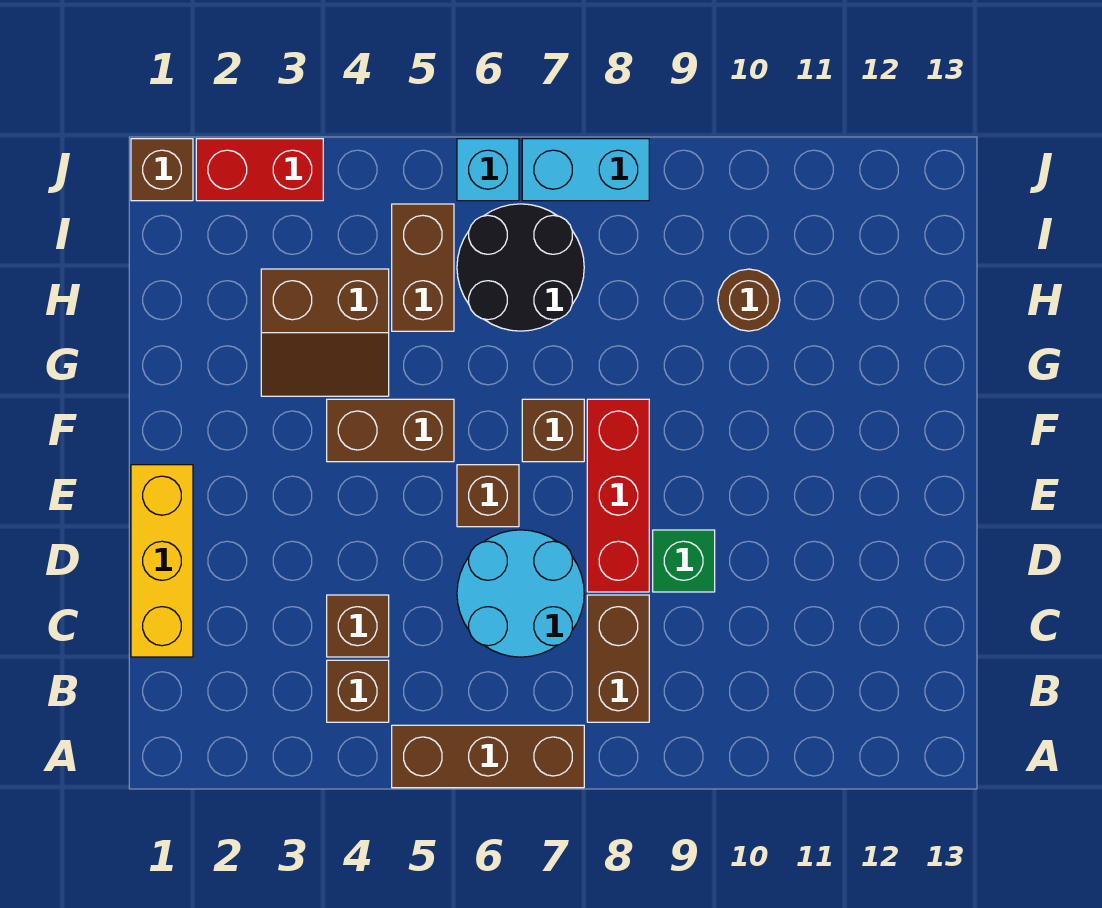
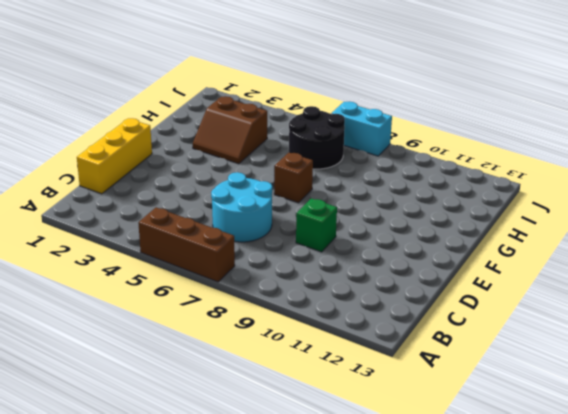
none -> brown brick B4 level 1
none -> brown brick B8:C8 level 1
none -> brown brick C4 level 1

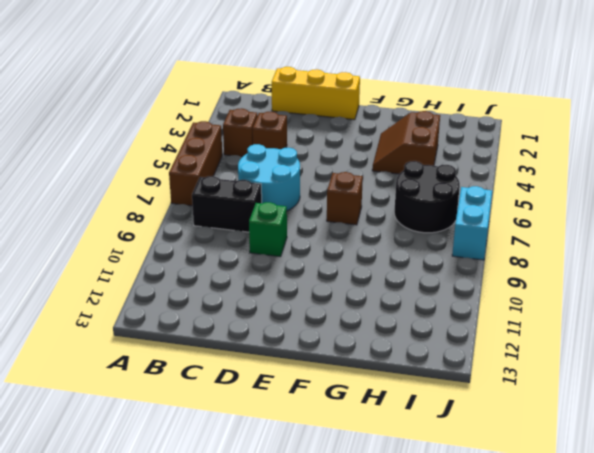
black brick B8:C8 level 1 -> brown brick B8:C8 level 1
none -> red brick D8:F8 level 1
none -> brown brick E6 level 1
none -> brown brick F4:F5 level 1

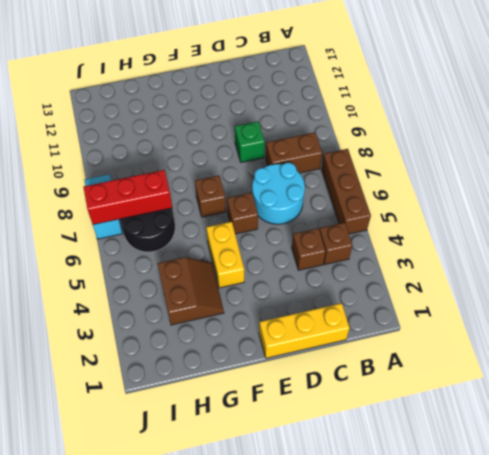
yellow brick F4:F5 level 1 -> brown brick F4:F5 level 1
red brick H7:J7 level 2 -> red brick D8:F8 level 1
none -> brown brick H5:I5 level 1
none -> brown round brick H10 level 1
none -> brown brick J1 level 1

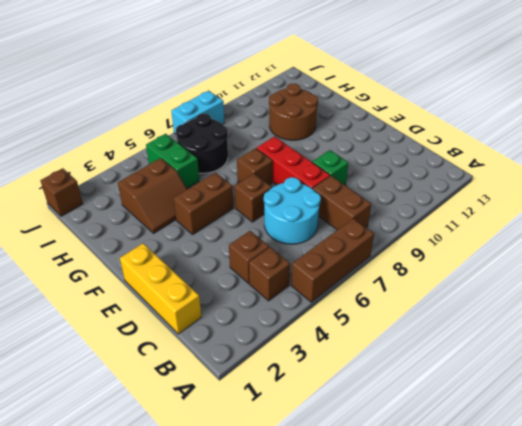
brown round brick G10:H11 level 1 -> brown round brick H10 level 1
green brick H5:I5 level 1 -> brown brick H5:I5 level 1
none -> red brick J2:J3 level 1
none -> cyan brick J6 level 1

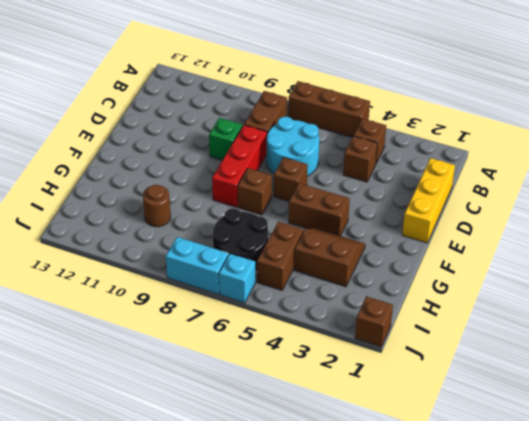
none -> red brick J2:J3 level 1

